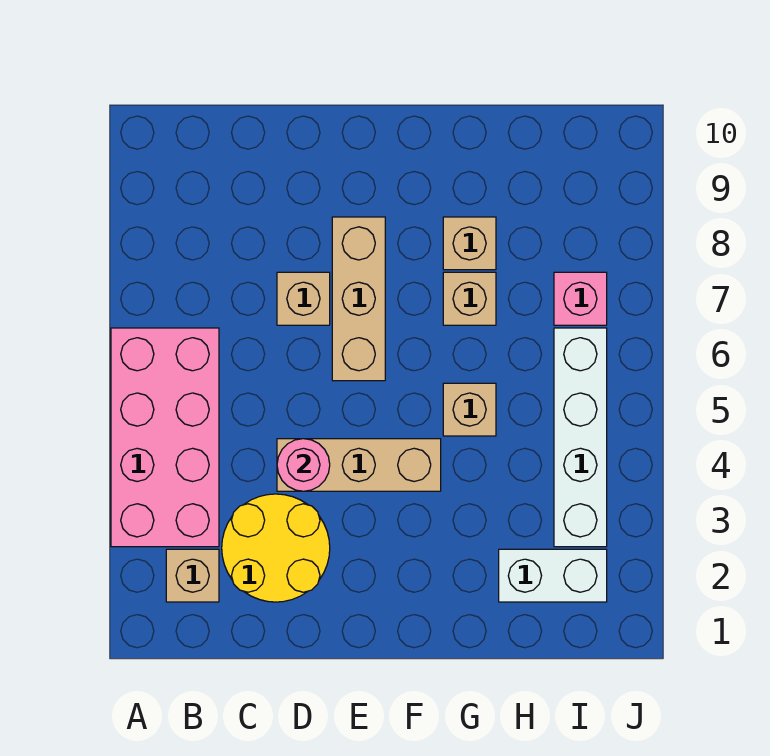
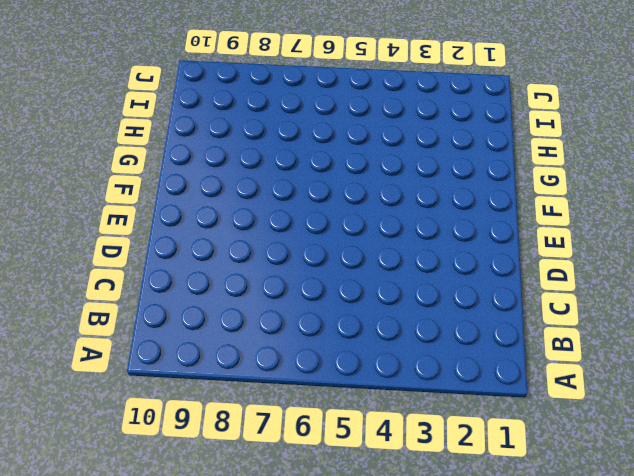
none -> pink brick A3:B6 level 1
none -> tan brick B2 level 1
none -> yellow round brick C2:D3 level 1

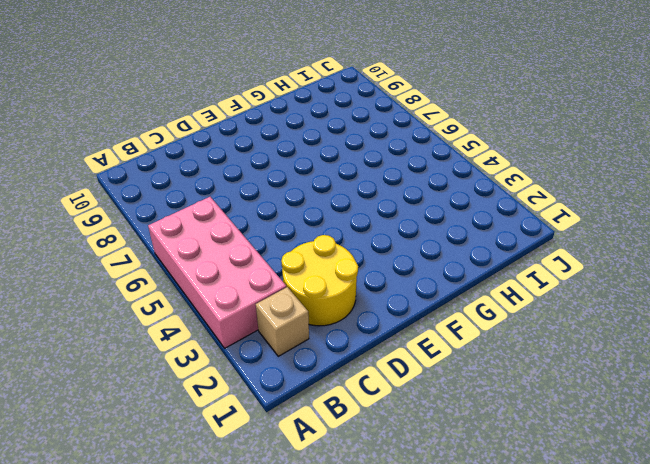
none -> tan brick D4:F4 level 1
none -> tan brick D7 level 1
none -> tan brick E6:E8 level 1

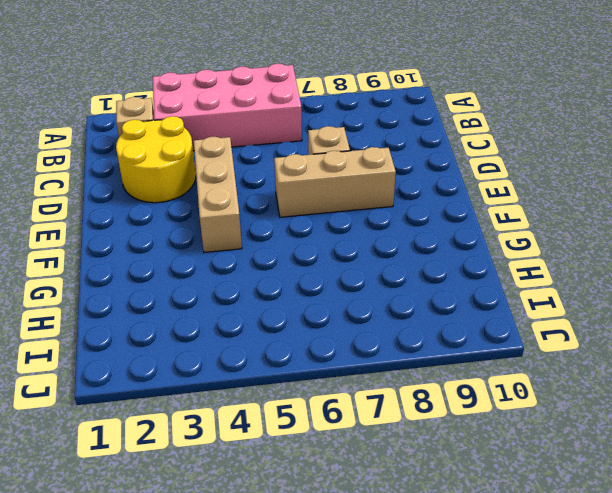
none -> tan brick G5 level 1
none -> tan brick G7 level 1
none -> tan brick G8 level 1

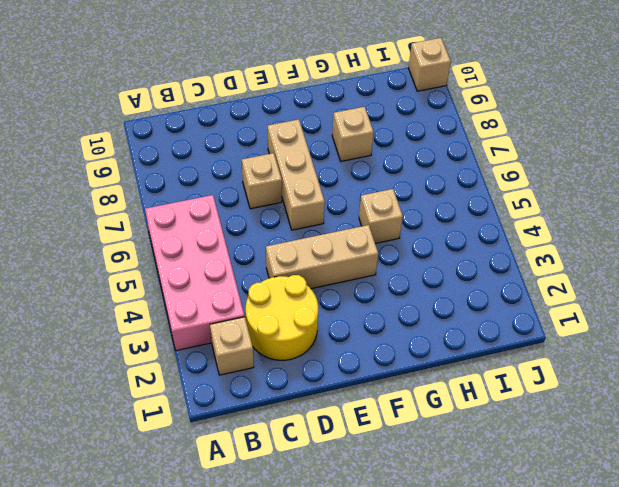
tan brick J10 level 1 -> tan brick G7 level 1
none -> white brick H2:I2 level 1
none -> white brick I3:I6 level 1
none -> pink brick I7 level 1

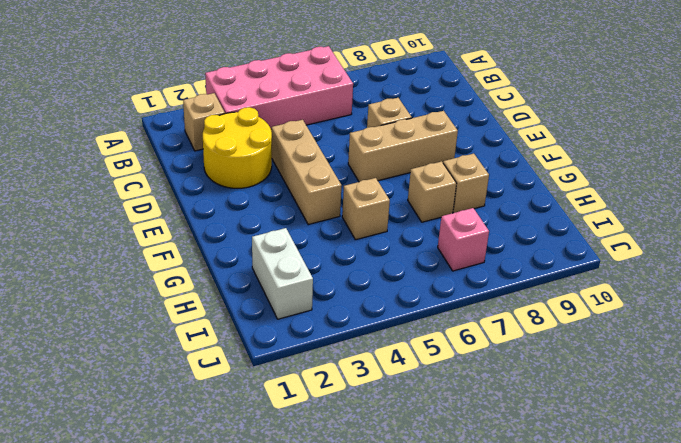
none -> white brick I3:I6 level 1
none -> pink round brick D4 level 2

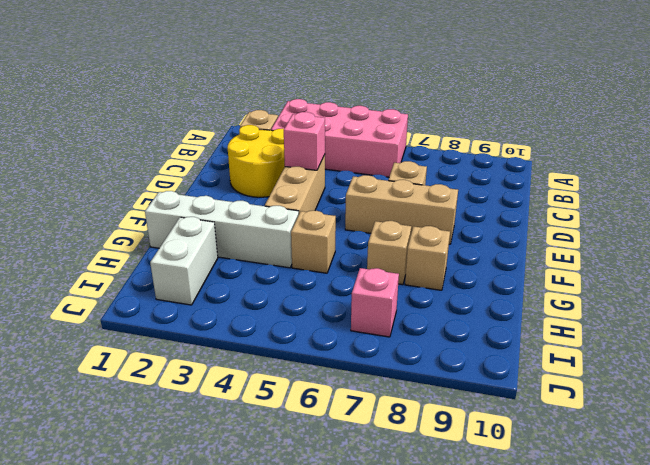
pink brick D4 level 2 -> pink round brick D4 level 2
white brick G1:G4 level 1 -> white brick I3:I6 level 1

